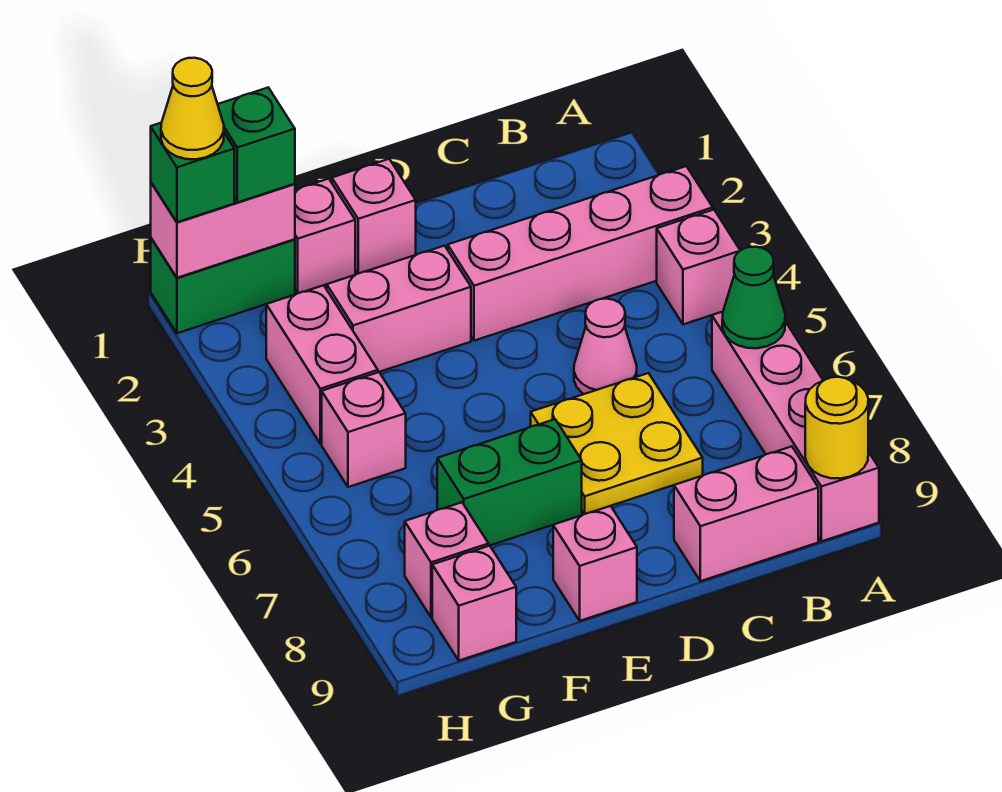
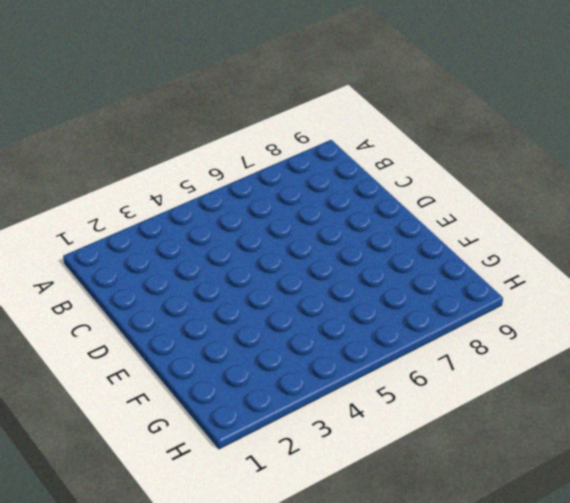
none -> pink brick A3:D3 level 1
none -> pink brick A4 level 1
none -> pink brick A6:A9 level 1

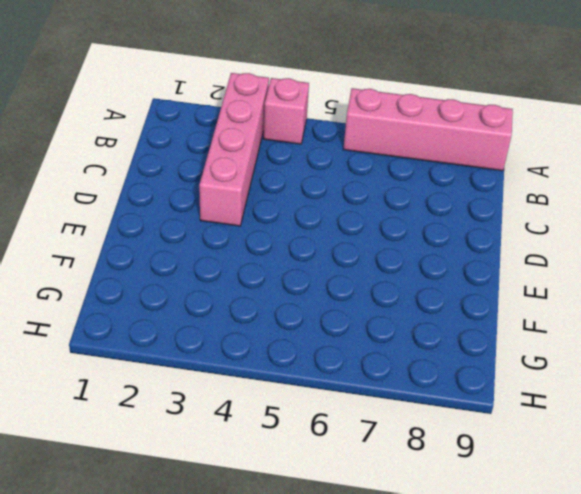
none -> pink brick B9:C9 level 1
none -> pink cone C5 level 1
none -> yellow plate C6:D7 level 1

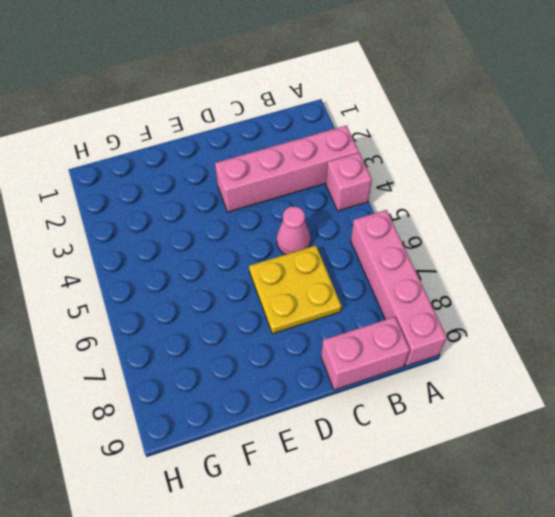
none -> pink brick E1 level 1
none -> pink brick E3:F3 level 1
none -> green brick E7:F7 level 1

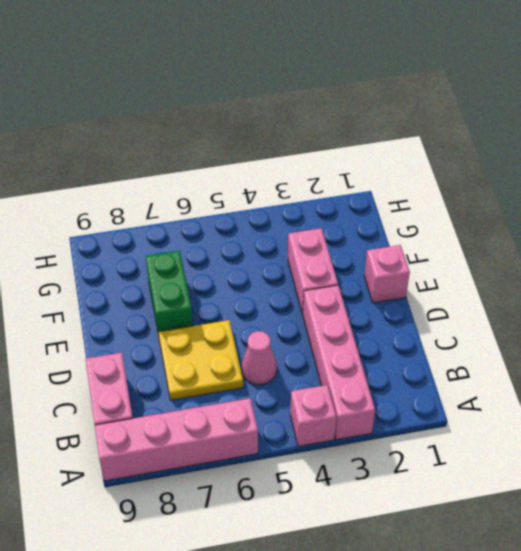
none -> pink brick E9 level 1
none -> pink brick F1 level 1
none -> green brick G1:H1 level 1

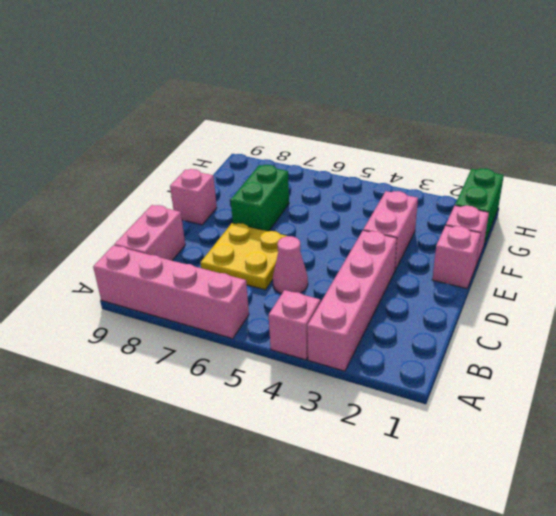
none -> pink brick G3:G4 level 1
none -> pink brick G5 level 1
none -> pink brick G8 level 1

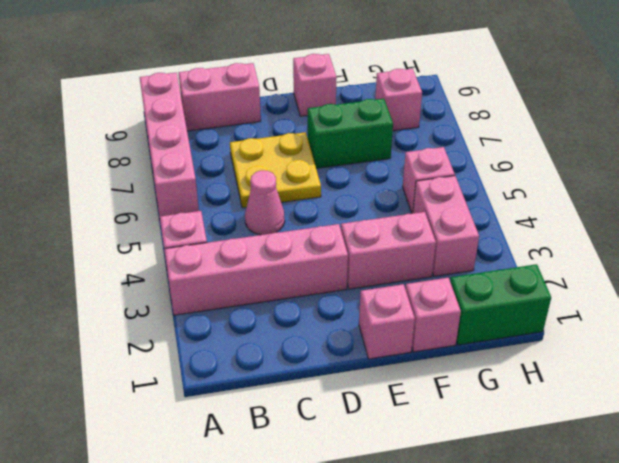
none -> pink brick G9 level 1
none -> green cone A6 level 2
none -> yellow round brick A9 level 2

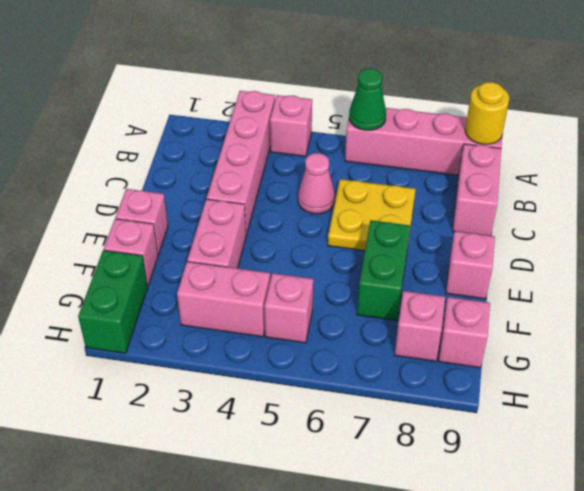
none -> pink brick G1:H1 level 2
none -> green brick G1 level 3
none -> green brick H1 level 3

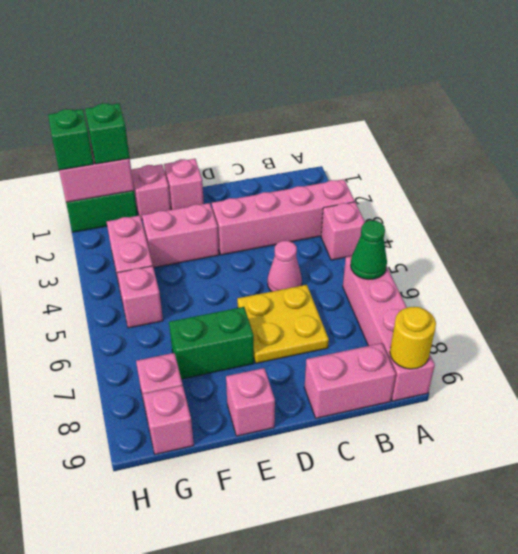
none -> yellow cone H1 level 4

